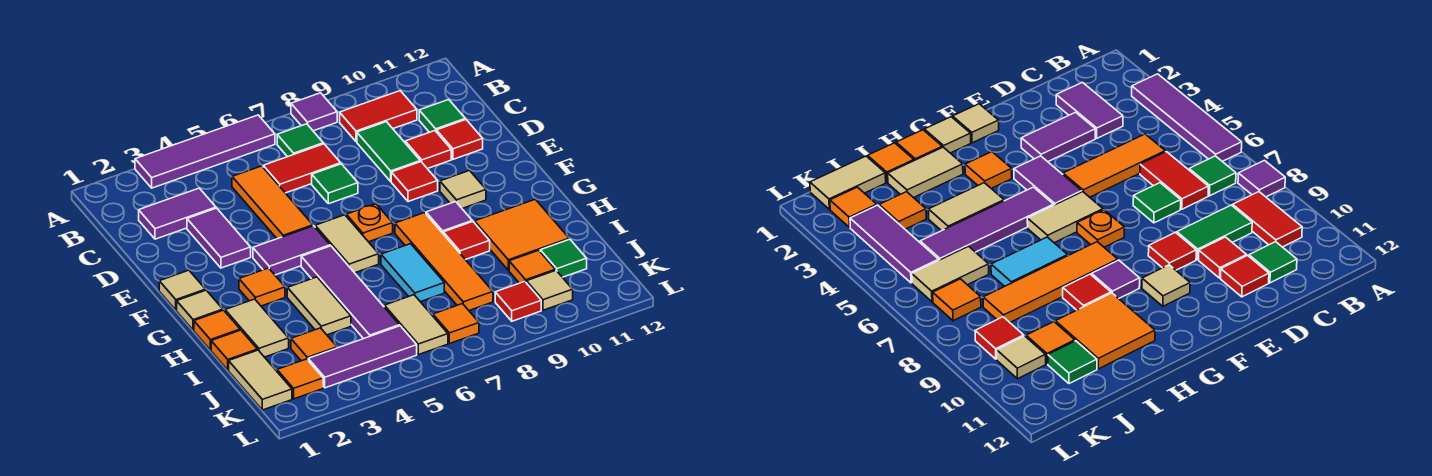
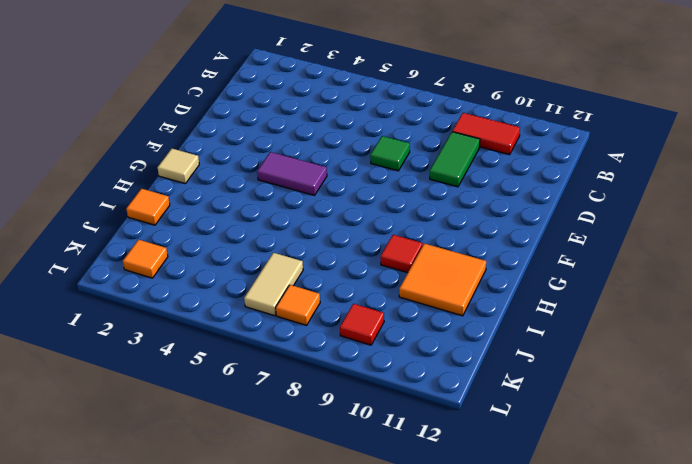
none -> purple tile A3:A6 level 1
none -> purple tile A8 level 1
none -> green tile B7 level 1
none -> purple tile C2:C3 level 1

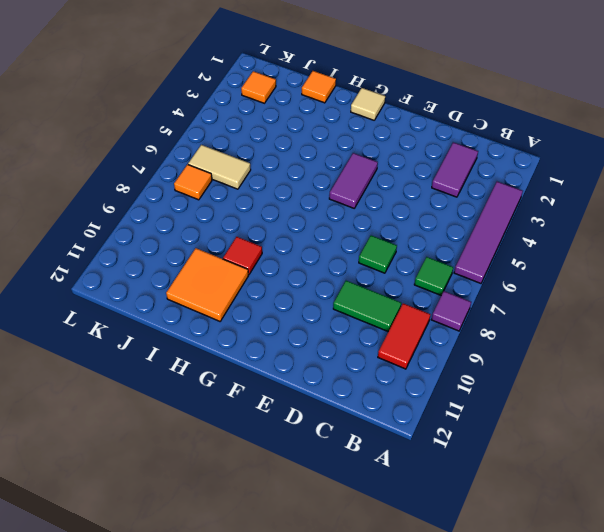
none -> orange tile C5:E5 level 1
none -> red tile C6:C7 level 1
none -> green tile C11 level 1
none -> purple tile D3:E3 level 1

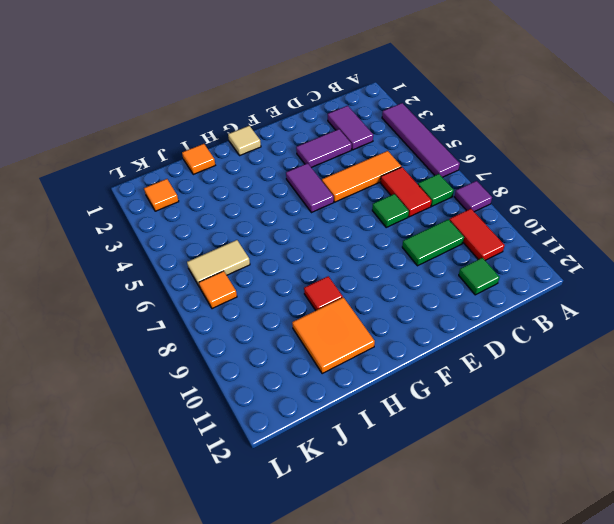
none -> red tile D10 level 1
none -> red tile D11 level 1
none -> red tile E9 level 1
none -> tan tile F1 level 1

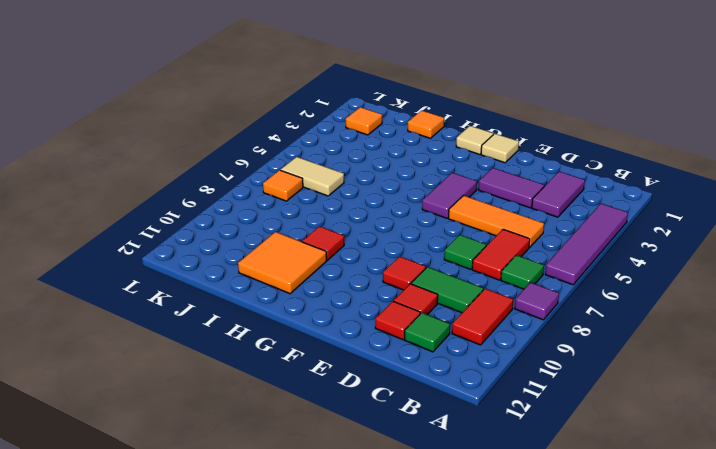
none -> tan tile F6:G6 level 1
none -> orange plate F7 level 1
none -> tan tile F10 level 1
none -> orange tile G3 level 1

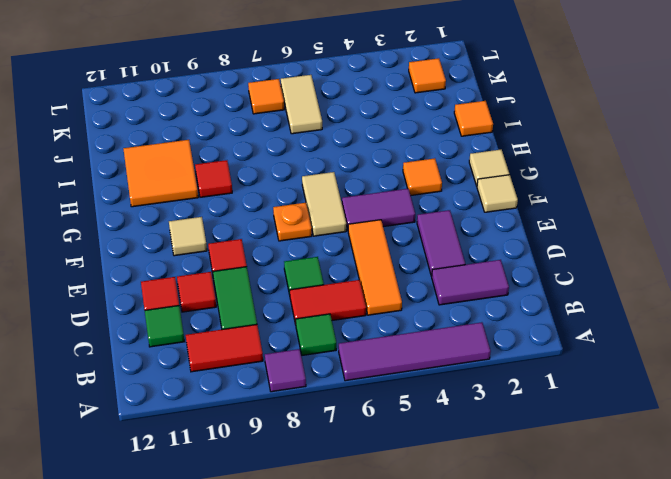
none -> purple tile G5:J5 level 1
none -> orange tile G8:J8 level 1
none -> purple tile G9 level 1
none -> orange tile H1 level 1

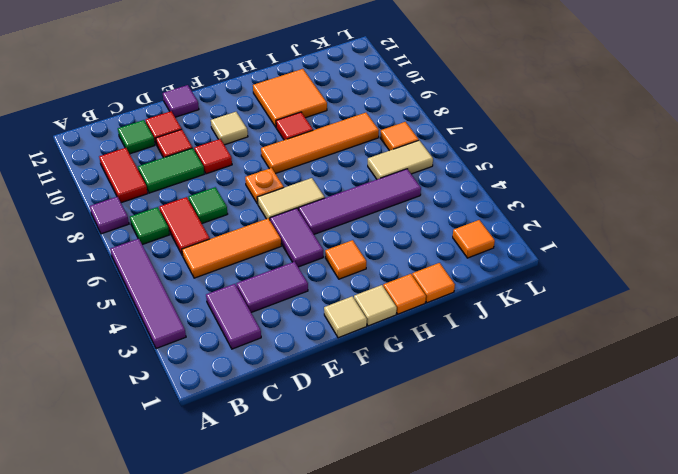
purple tile E12 level 1 -> purple tile G9 level 1
none -> tan tile H2:I2 level 1
none -> tan tile H4:I4 level 1
none -> cyan tile H7:I7 level 1
none -> tan tile J1:K1 level 1

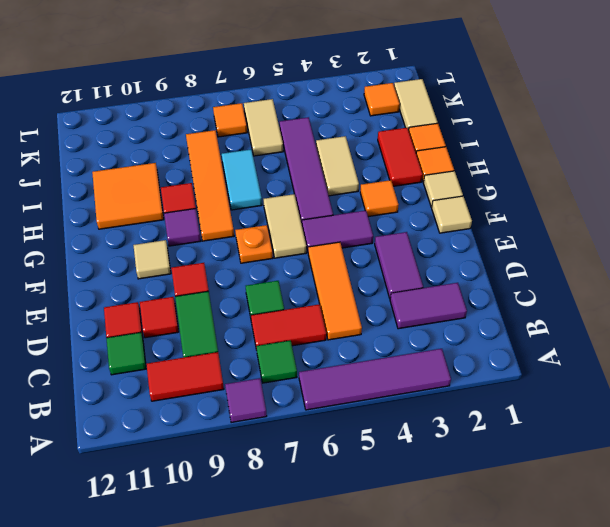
red tile H2:I2 level 1 -> tan tile H2:I2 level 1
none -> orange tile J3 level 1
none -> orange tile J10 level 1
none -> green tile J11 level 1
none -> purple tile K3:K5 level 1

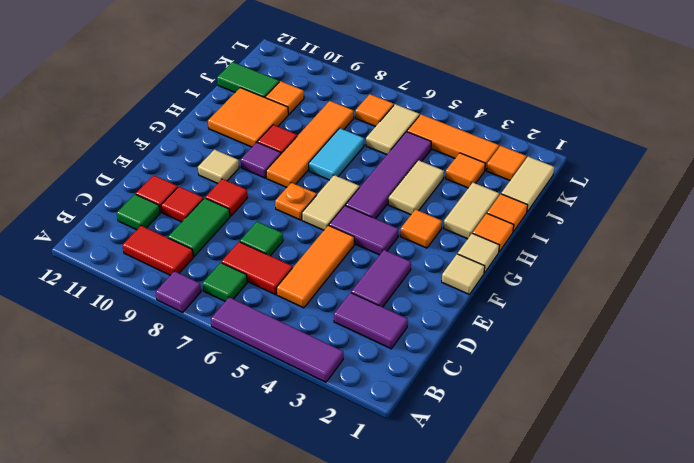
green tile J11:J12 level 1 -> green tile J11 level 1
orange tile K3:K5 level 1 -> purple tile K3:K5 level 1
none -> red tile K9 level 1
none -> tan tile K10 level 1

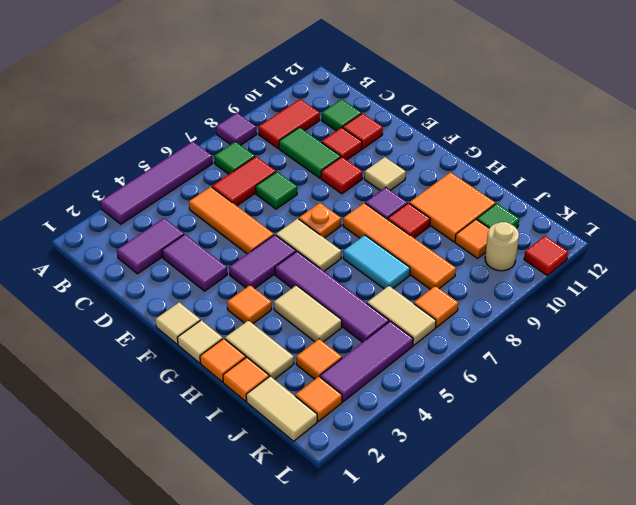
tan round brick K10 level 1 -> tan tile K10 level 1
red tile L11 level 1 -> red tile K9 level 1

